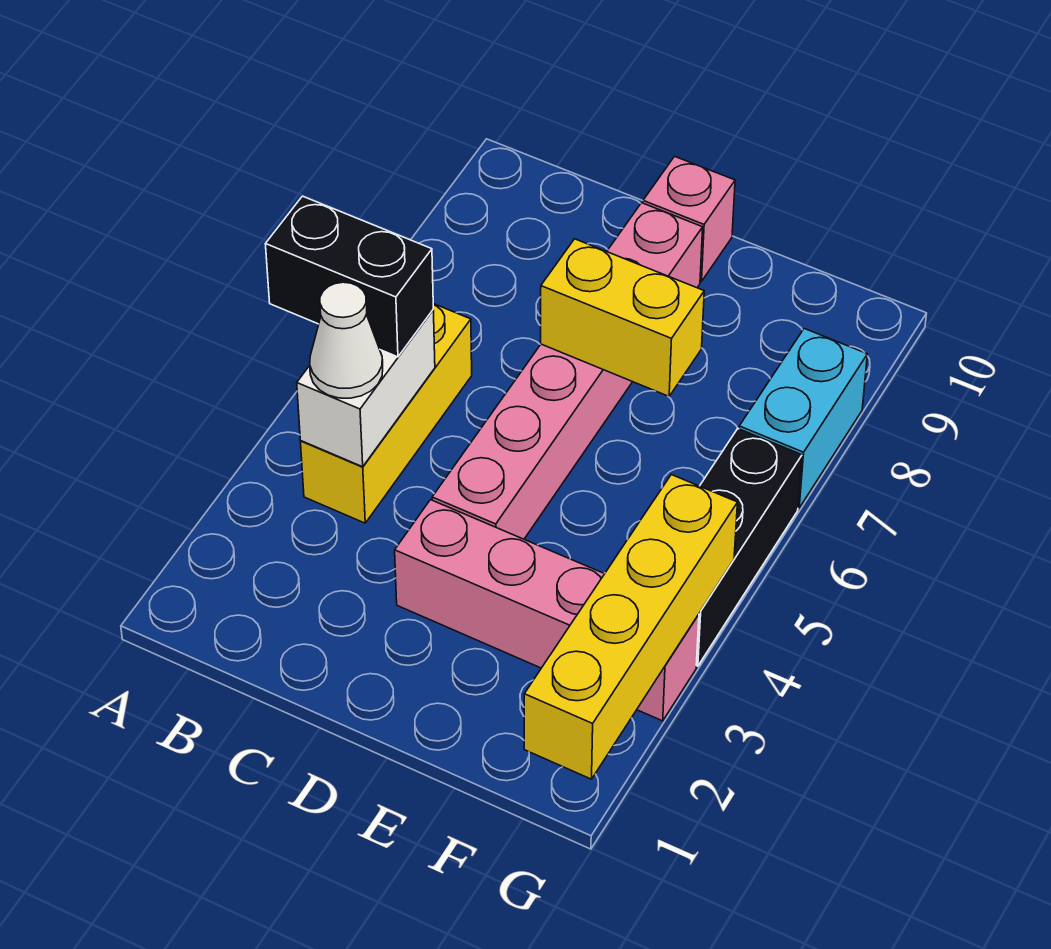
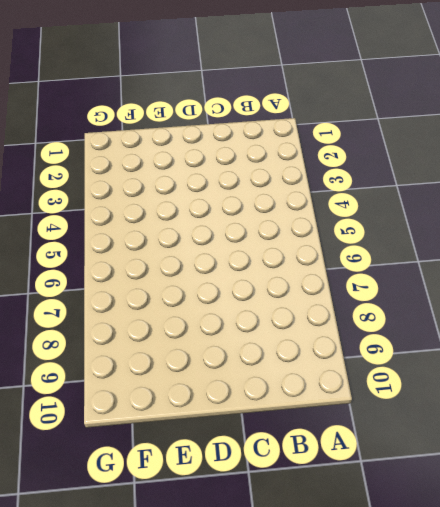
none -> yellow brick B4:B6 level 1
none -> pink brick D3:G3 level 1

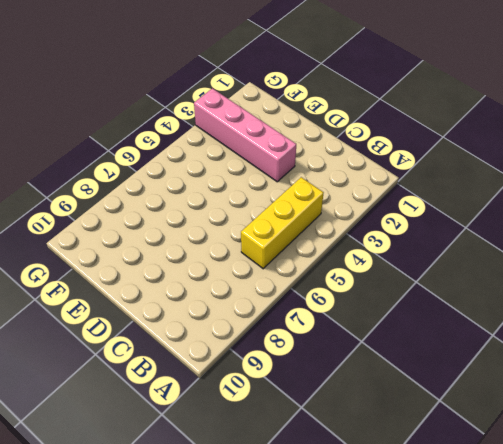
none -> pink brick D4:D9 level 1
none -> pink brick D10 level 1

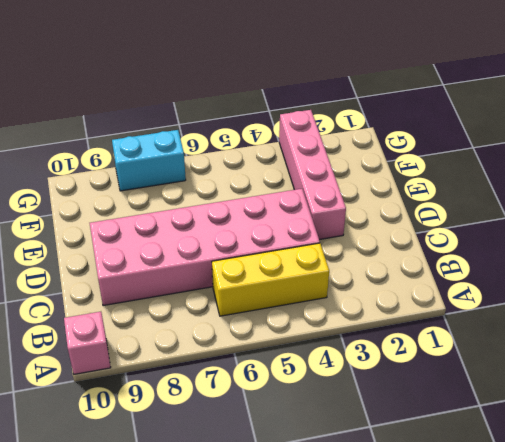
pink brick A10 level 1 -> pink brick D10 level 1
pink brick C4:D9 level 1 -> pink brick D4:D9 level 1
none -> black brick G4:G6 level 1
none -> white brick B4:B5 level 2

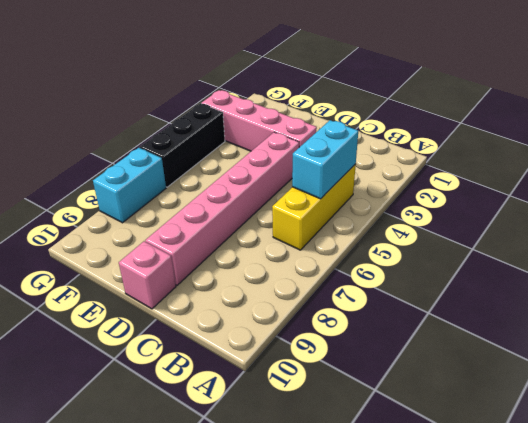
cyan brick B4:B5 level 2 -> white brick B4:B5 level 2
none -> yellow brick D7:E7 level 2
none -> yellow brick G1:G4 level 2

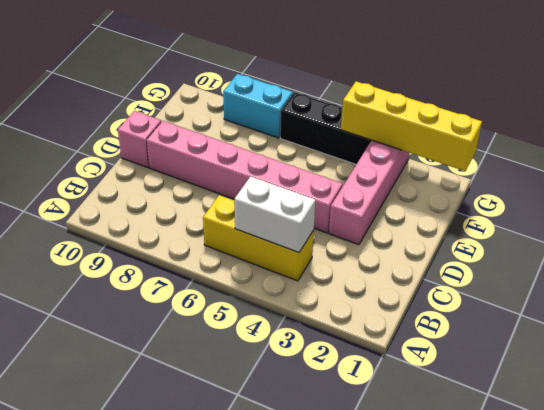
none -> yellow brick D7:E7 level 2
none -> black brick A5:B5 level 3

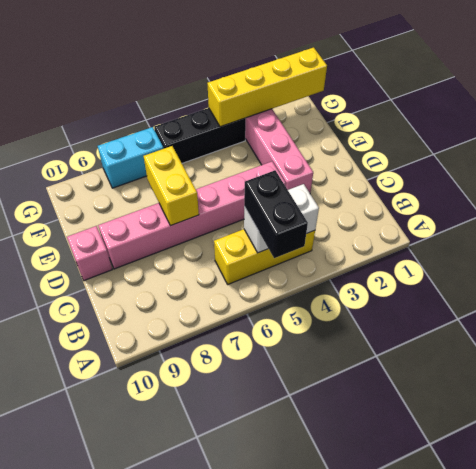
none -> white cone B4 level 3

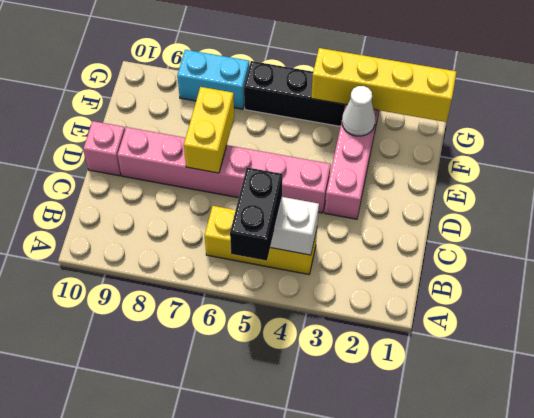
white cone F3 level 2 -> white cone B4 level 3

